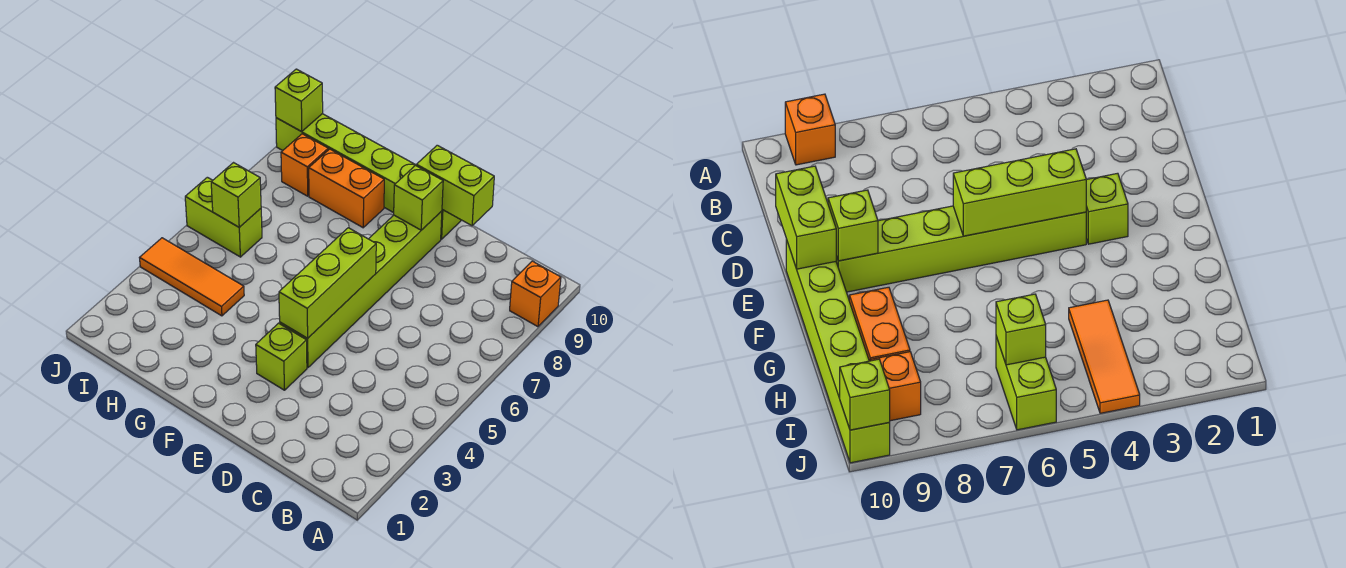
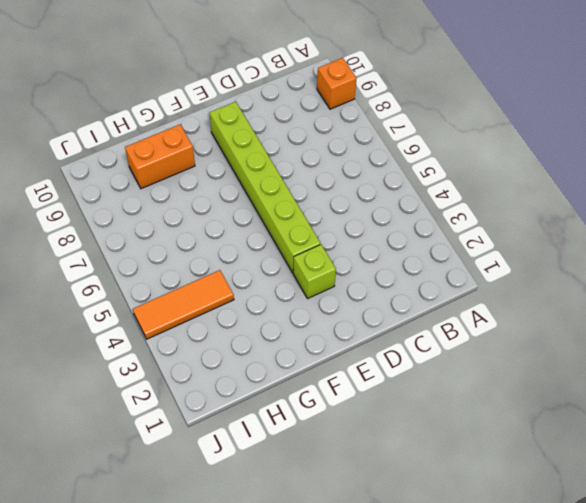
none -> lime brick E10:J10 level 1
none -> lime brick I6:J6 level 1
none -> orange brick I9 level 1

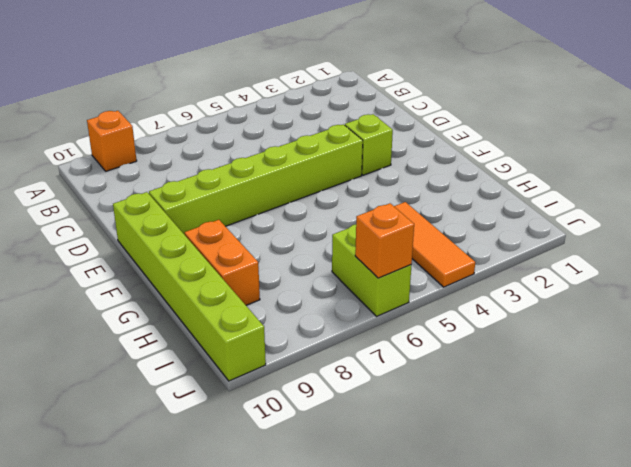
orange brick J6 level 2 -> orange brick I9 level 1
none -> lime brick D10:E10 level 2
none -> lime brick E4:E6 level 2
none -> lime brick E9 level 2

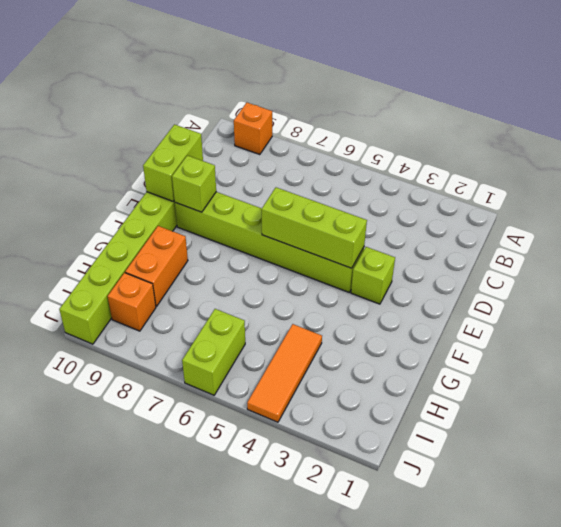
none -> lime brick I6 level 2
none -> lime brick J10 level 2

